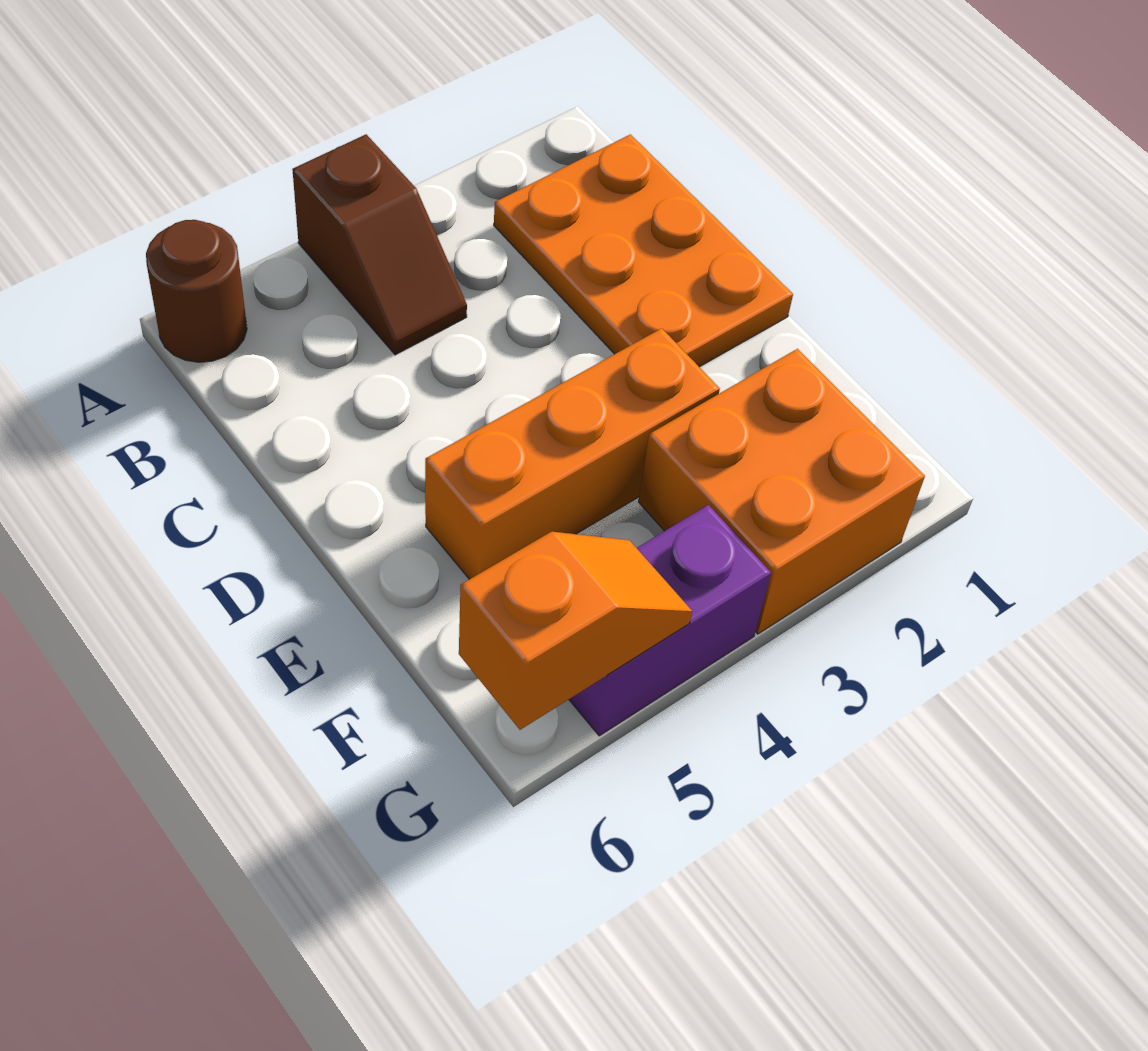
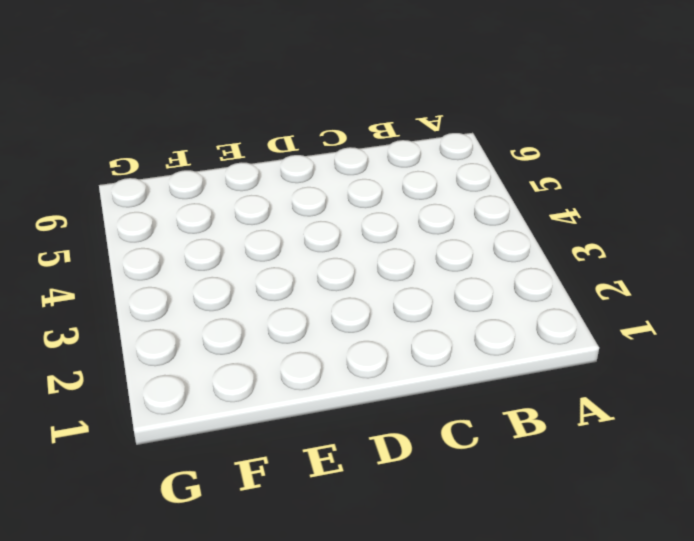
none -> brown slope A4:B4 level 1 top A
none -> brown round brick A6 level 1

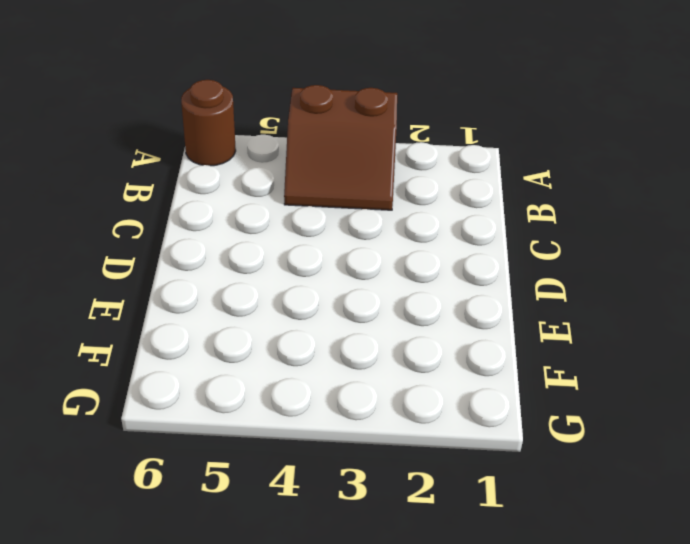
brown slope A3:B4 level 1 top A -> brown slope A4:B4 level 1 top A
none -> orange plate B1:D2 level 1
none -> orange brick E3:E5 level 1

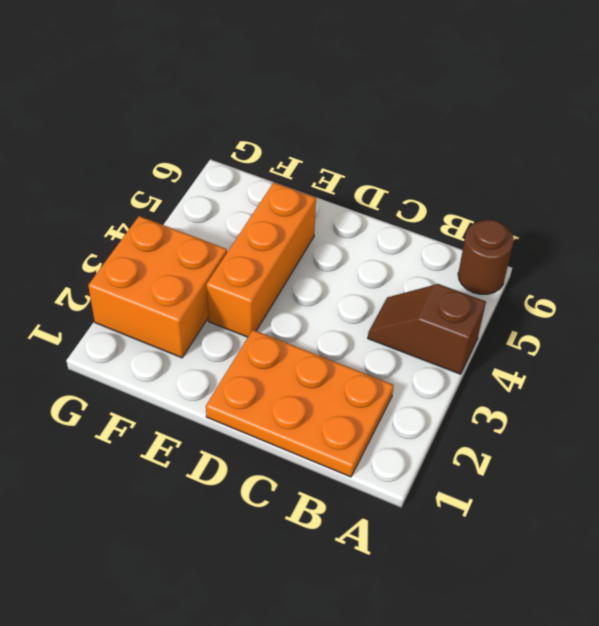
none -> purple brick G4:G5 level 1
none -> orange slope G5:G6 level 2 top 6

